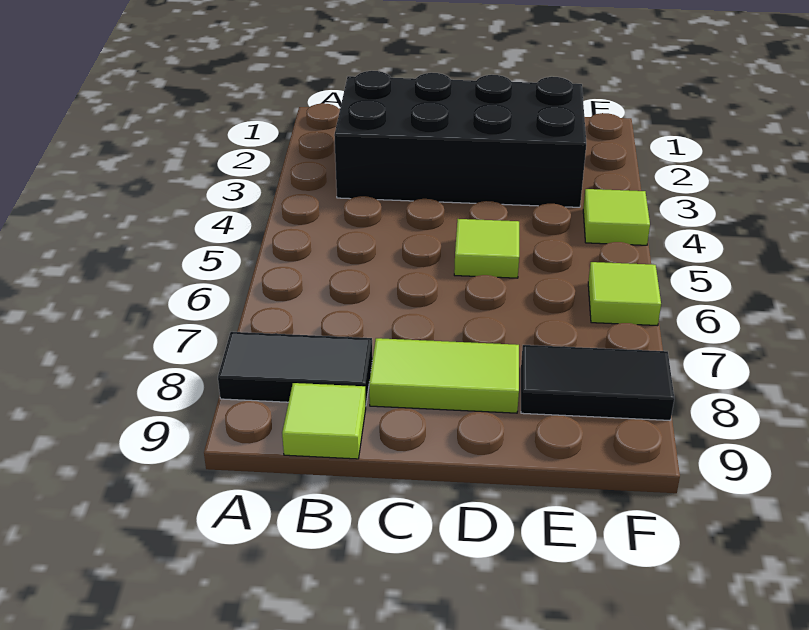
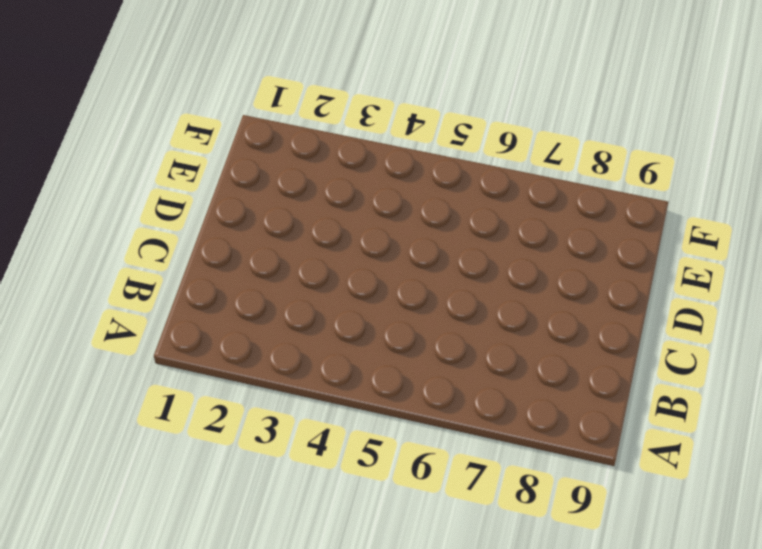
none -> black tile A8:B8 level 1
none -> black brick B2:E3 level 1

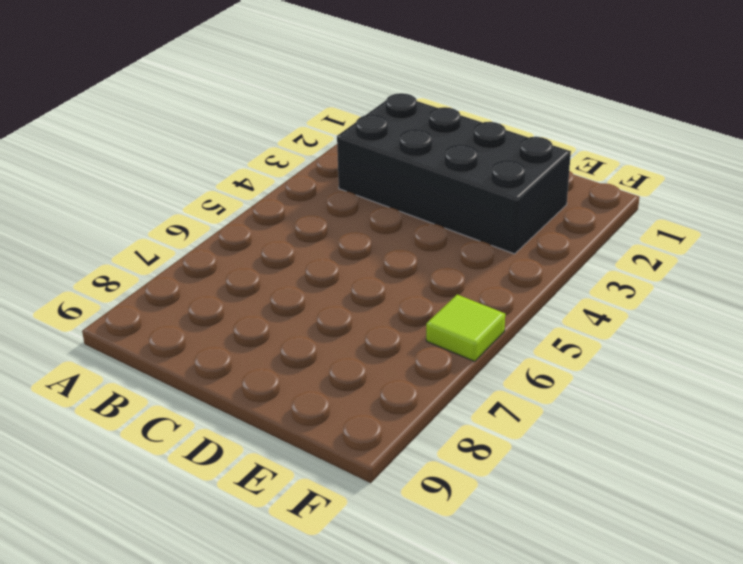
none -> black tile A8:B8 level 1
none -> lime tile B9 level 1

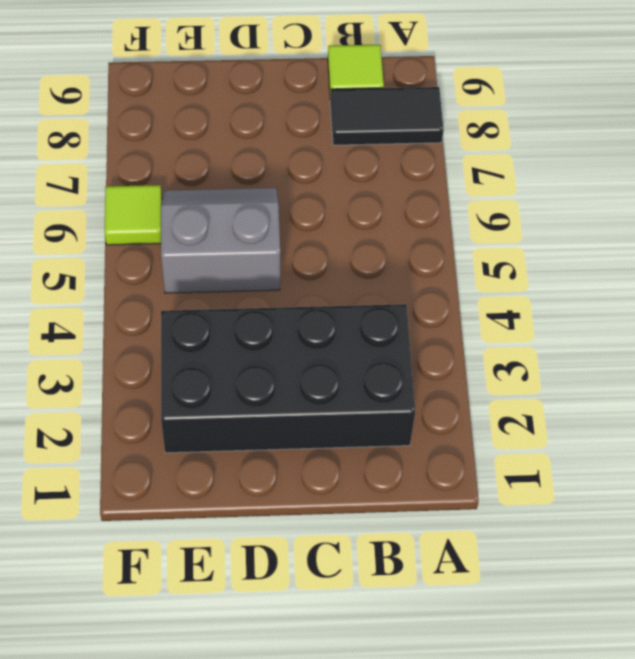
grey slope D5:E6 level 1 top 5 -> lime tile D5 level 1
none -> lime tile C8:D8 level 1
none -> black tile E8:F8 level 1

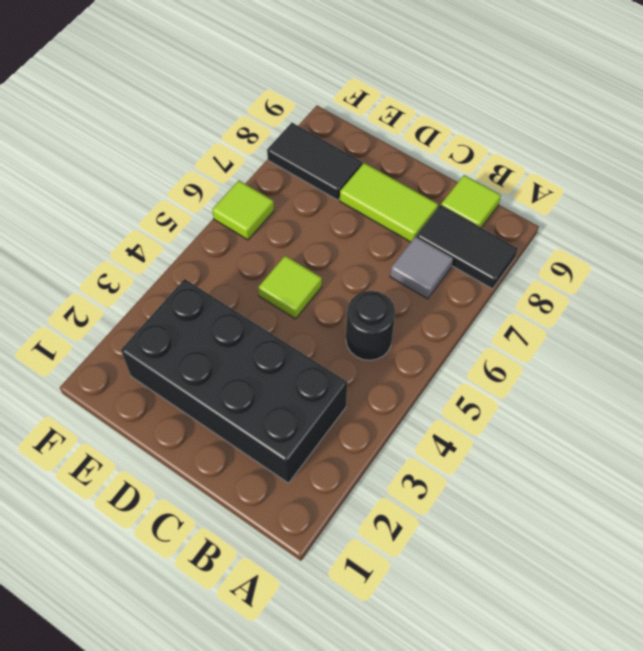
black round brick B5 level 1 -> none
grey tile B7 level 1 -> none
none -> lime tile F4 level 1

